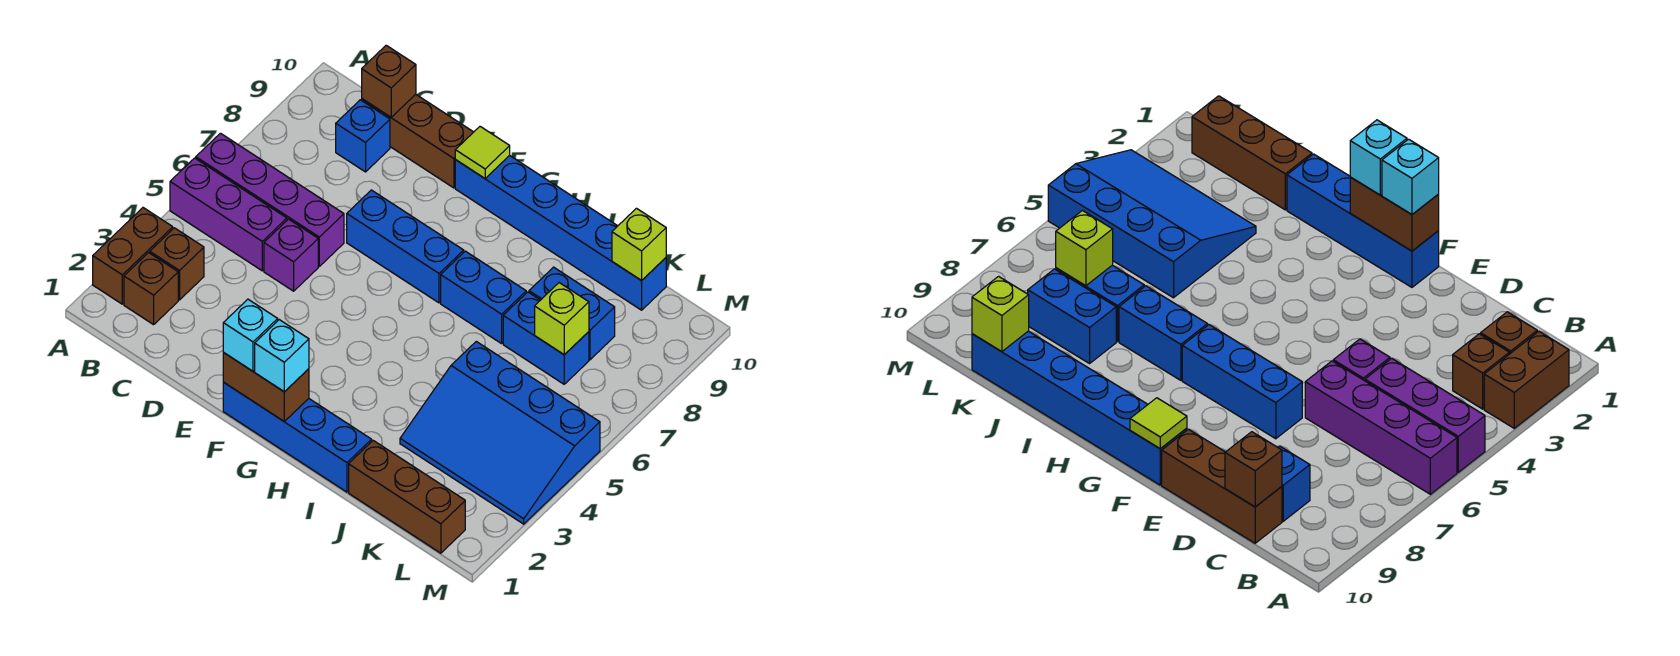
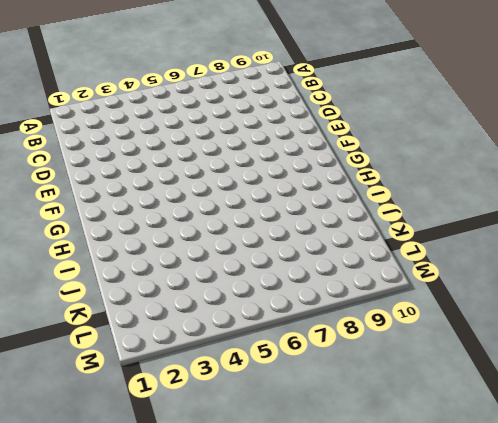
none -> brown brick A2:A3 level 1
none -> purple brick A5:C5 level 1
none -> purple brick A6:D6 level 1

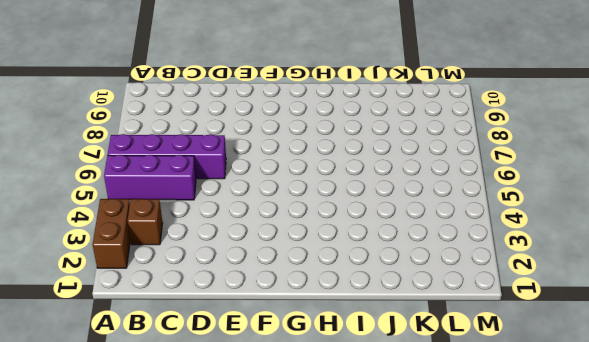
none -> brown brick B2 level 1
none -> blue brick C9 level 1
none -> brown brick C10:E10 level 1

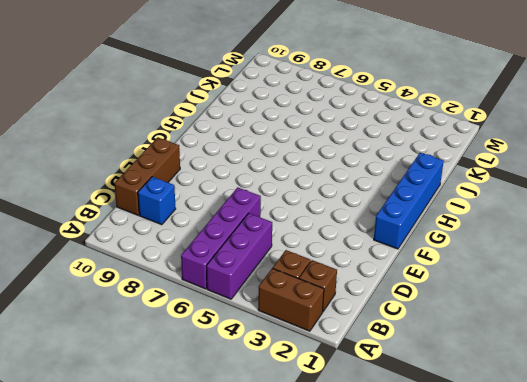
none -> purple brick D5 level 1
none -> blue brick E7:G7 level 1
none -> blue brick F10:K10 level 1

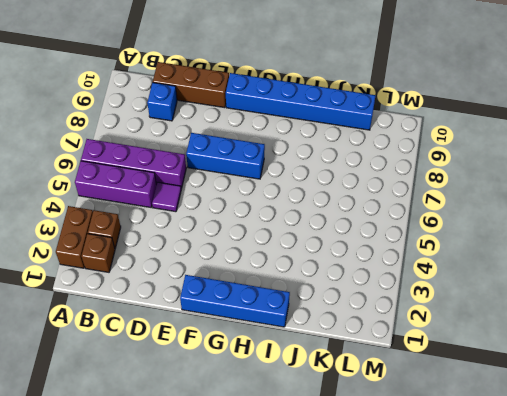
purple tile D5 level 1 -> purple brick D5 level 1
none -> blue brick H7:I7 level 1
none -> brown brick J1:L1 level 1
none -> blue slope J3:M5 level 1 top 5

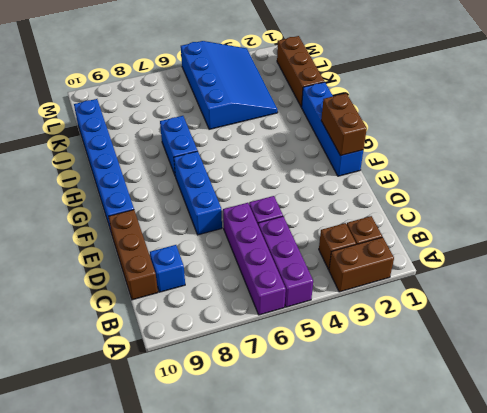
none -> blue brick J7:K7 level 1
none -> blue brick J8:K8 level 1
none -> brown brick C10 level 2

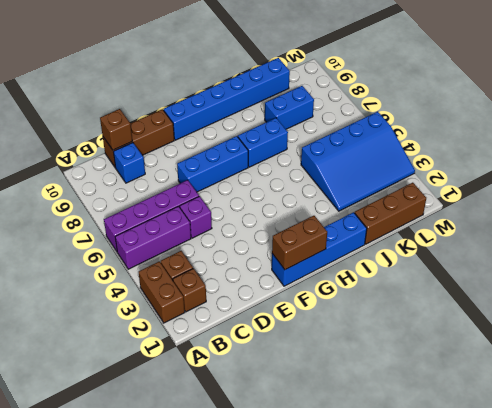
none -> blue brick J7:K7 level 1
none -> lime tile F10 level 2
none -> lime brick K7 level 2

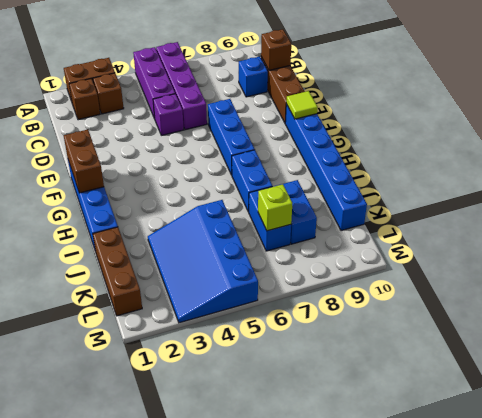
none -> lime brick K10 level 2
none -> cyan brick F1 level 3
none -> cyan brick G1 level 3

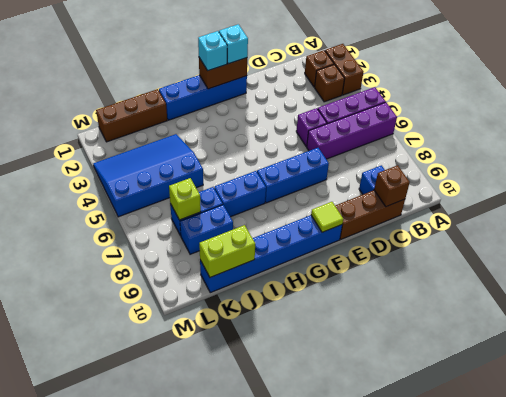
lime brick J10:K10 level 2 -> lime brick K10 level 2

